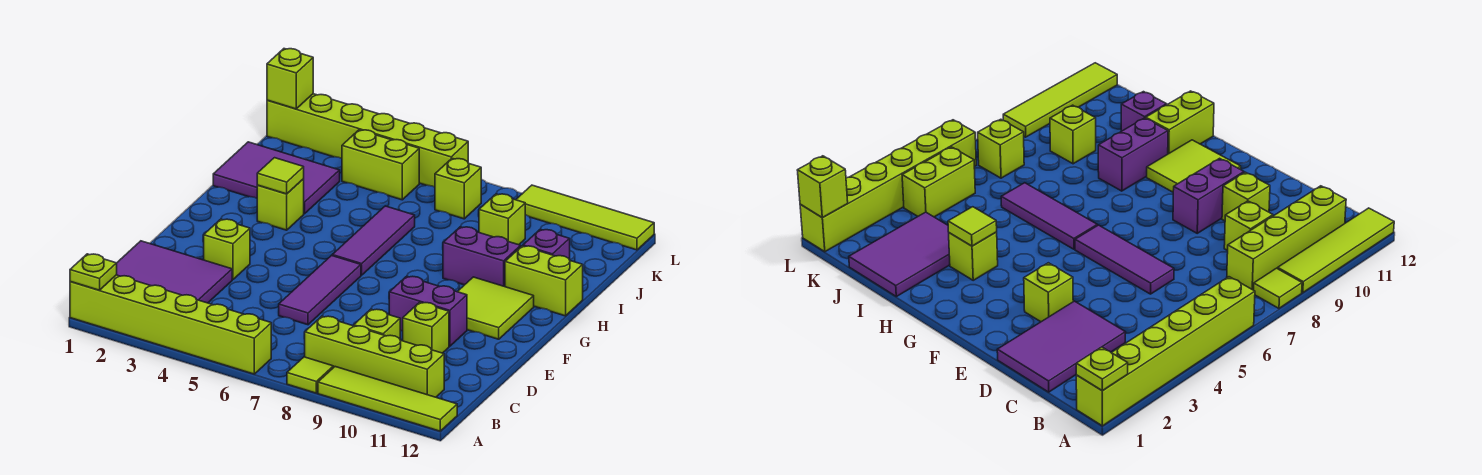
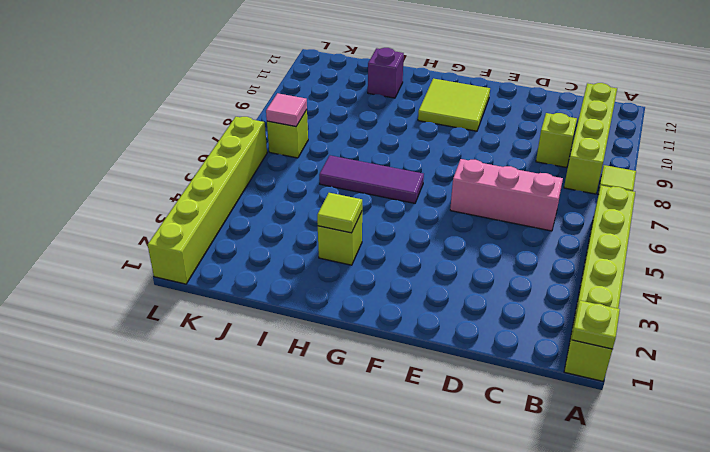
pink brick C6:E6 level 1 -> purple tile D6:F6 level 1
pink tile K7 level 2 -> none
none -> lime tile A9:A12 level 1
none -> purple tile C1:D3 level 1
none -> lime brick D10 level 1

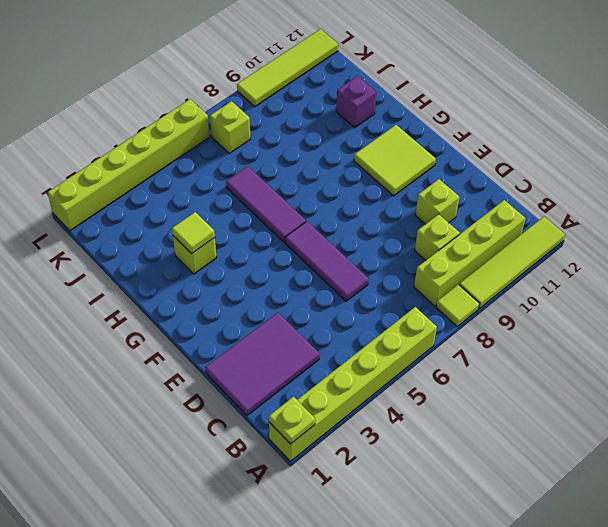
none -> lime brick E3 level 1
none -> purple brick E9:E10 level 1
none -> purple brick H9:H10 level 1

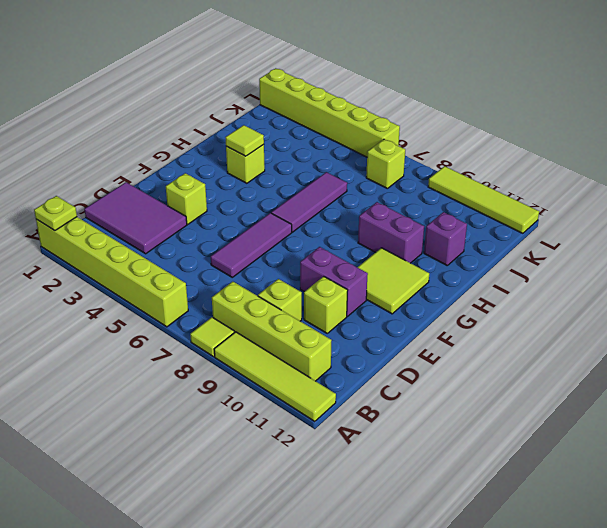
none -> lime brick H11:H12 level 1
none -> purple tile I1:J3 level 1
none -> lime brick J9 level 1

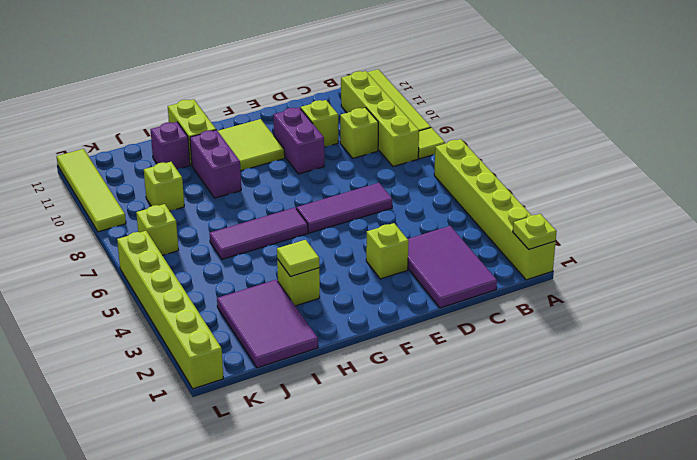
none -> lime brick K4:K5 level 1
none -> lime brick L1 level 2

